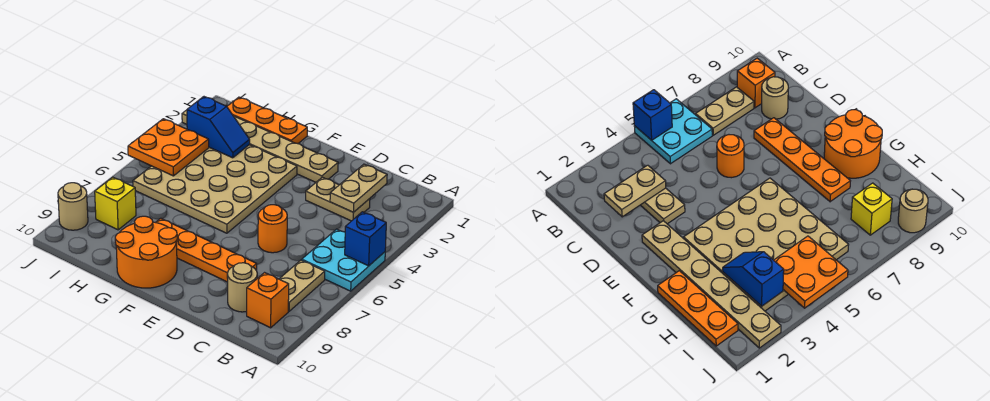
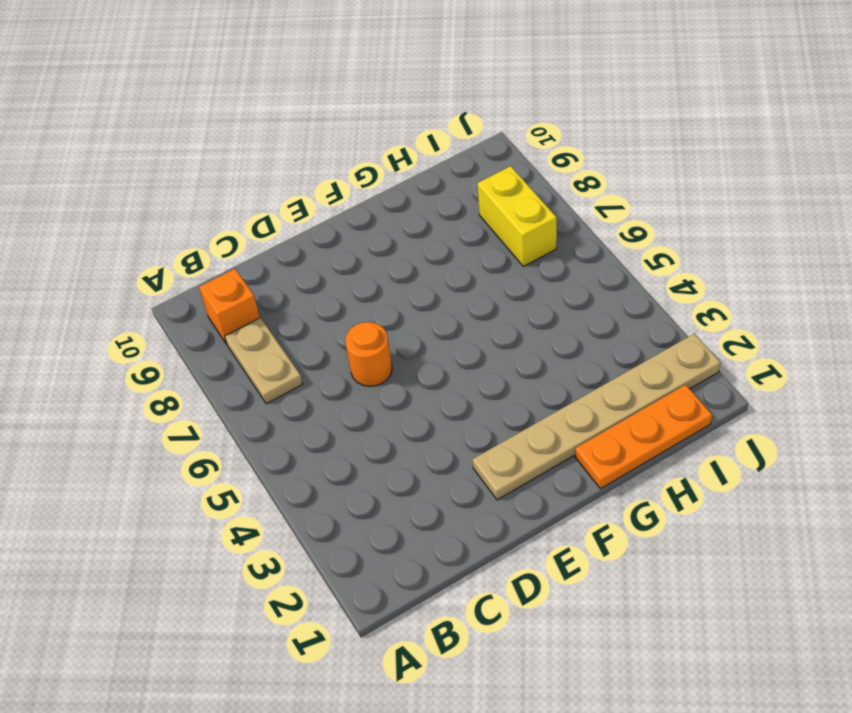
yellow brick I7:I8 level 1 -> yellow brick I8 level 1
none -> cyan plate A5:B6 level 1
none -> tan plate C3:D3 level 1
none -> tan round brick C9 level 1

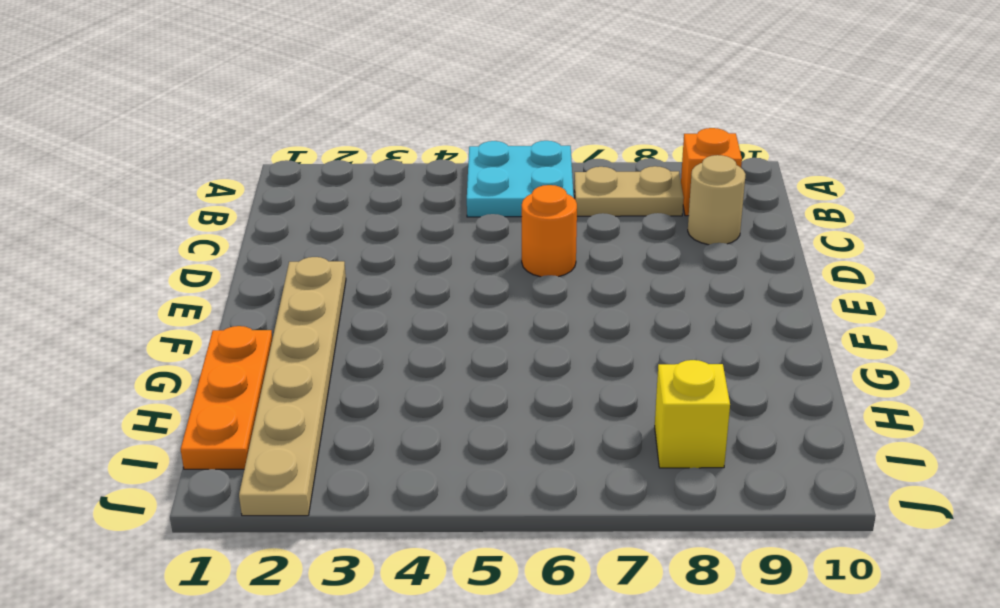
none -> tan plate C3:D3 level 1
none -> orange plate D8:G8 level 1
none -> tan plate F3:I6 level 1

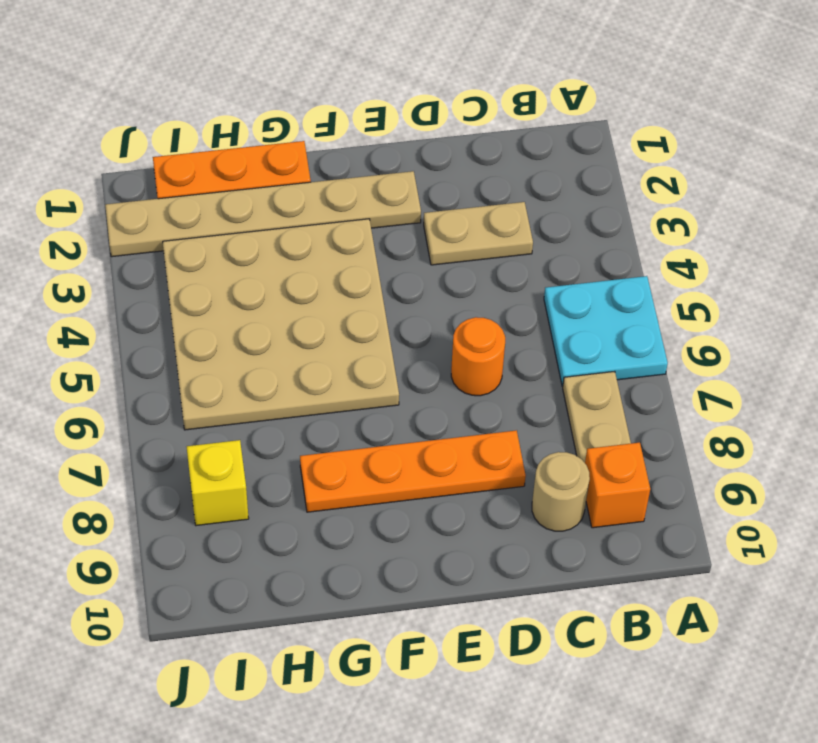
none -> orange round brick F9:G10 level 1
none -> tan round brick J9 level 1
none -> blue brick A5 level 2

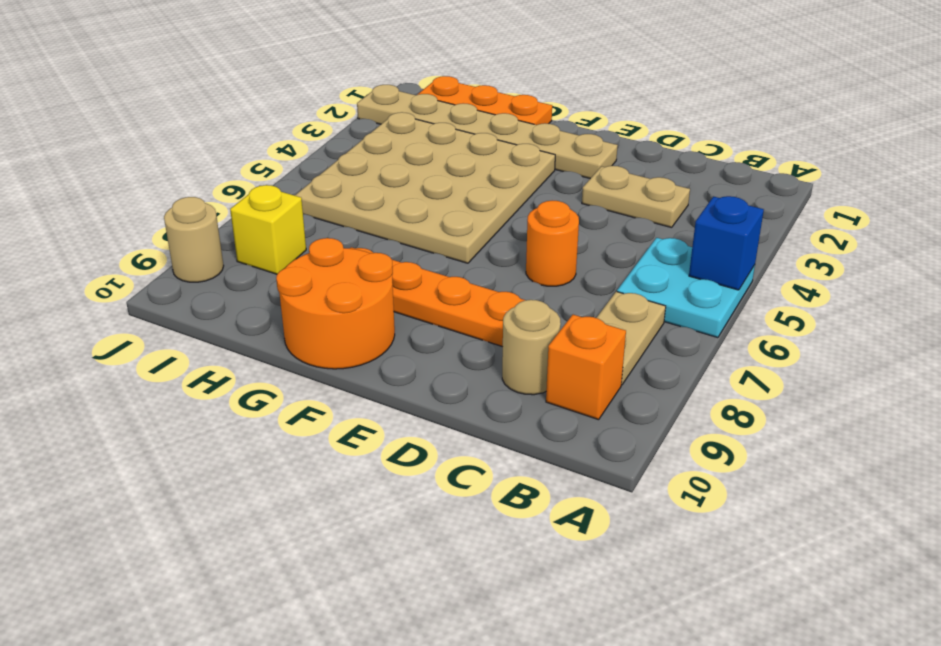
none -> tan plate C2:C3 level 2
none -> blue slope H3:I3 level 2 top I
none -> orange plate I4:J5 level 2

